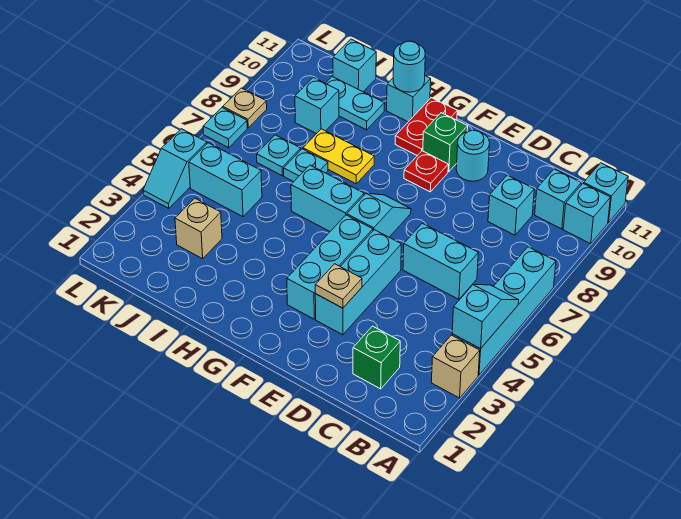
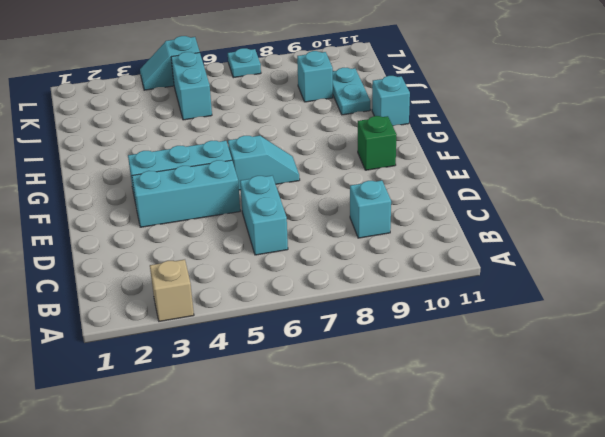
none -> cyan brick A4:A7 level 1
none -> cyan brick A10 level 1
none -> cyan brick A11 level 1
none -> cyan brick B10 level 1

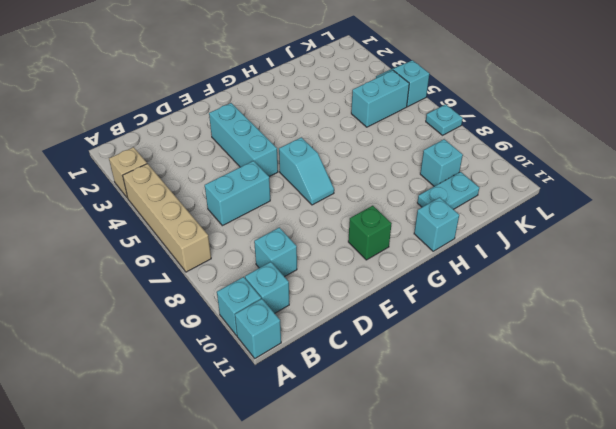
tan brick A4:A7 level 1 -> cyan brick A4:A7 level 1
none -> green brick C2 level 1
none -> cyan round brick E10 level 1
none -> cyan brick F3:F5 level 1
none -> red plate F9 level 1

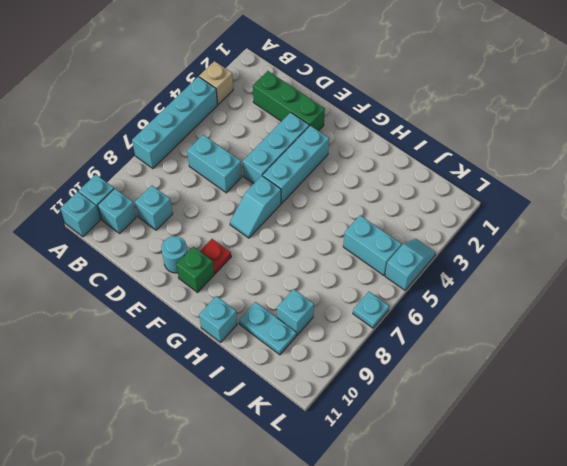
green brick C2:E2 level 1 -> green brick C2 level 1
none -> cyan brick G6:H6 level 1
none -> red plate G10:G11 level 1
none -> yellow plate H8:I8 level 1
none -> cyan plate I7 level 1

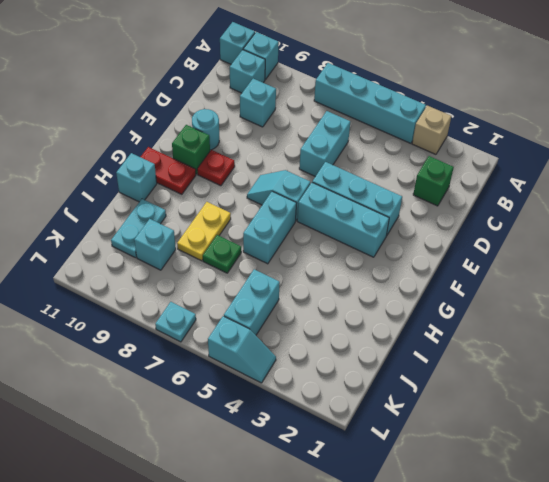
green plate I7 level 1 -> cyan plate I7 level 1
none -> tan brick J3 level 1
none -> cyan plate J7 level 1
none -> cyan brick J11 level 1
none -> tan plate L8 level 1

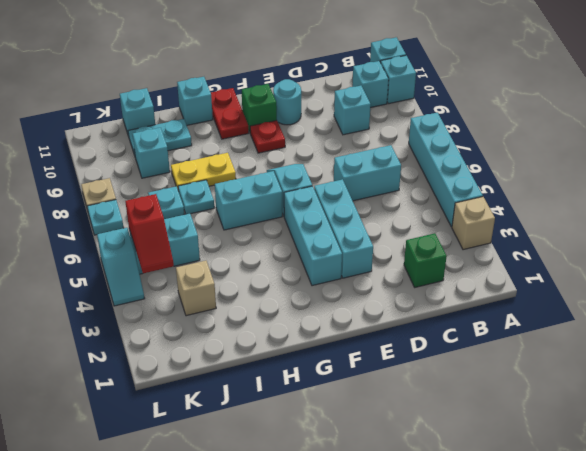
red slope K4:K5 level 2 top 5 -> none
none -> cyan slope A4:A5 level 2 top 4
none -> tan plate E3 level 2
none -> cyan round brick H11 level 2

